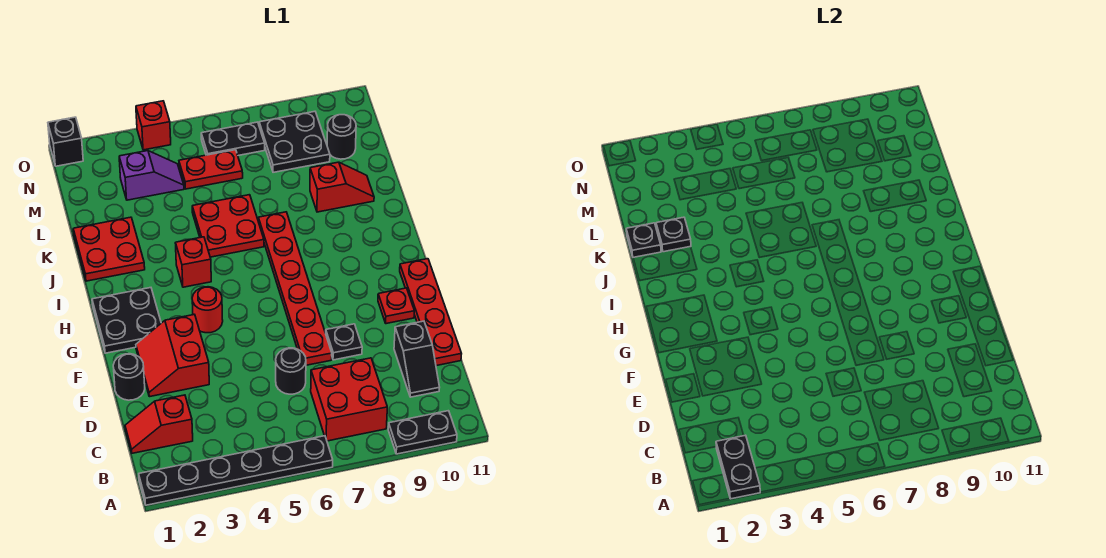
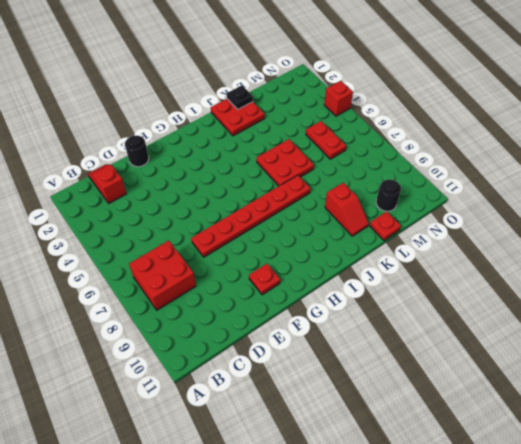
red plate L11 level 1 -> none
none -> black plate A1:A6 level 1
none -> black plate A9:A10 level 1
none -> black slope C10:D10 level 1 top D

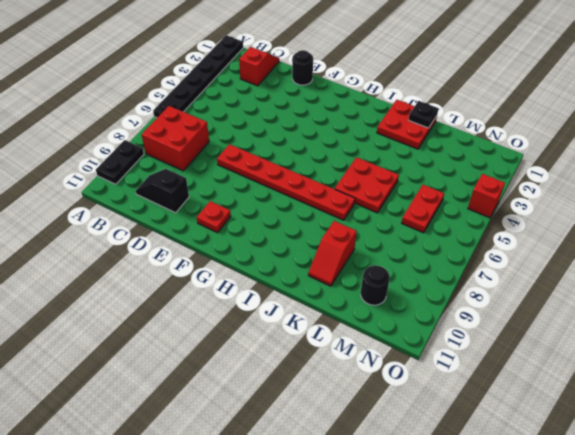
none -> black round brick D6 level 1
none -> red plate D11:G11 level 1
none -> red slope E2:F3 level 1 top 3

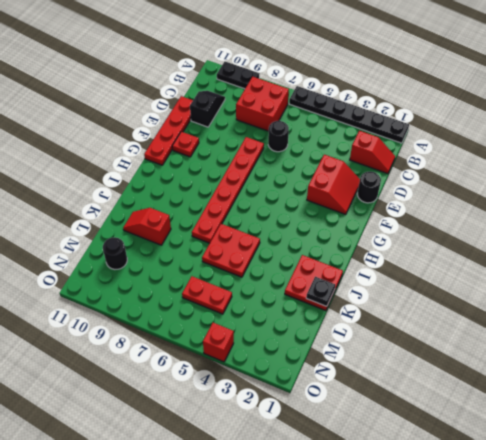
none -> black plate E8 level 1
none -> black plate G1:H2 level 1
none -> red round brick G4 level 1

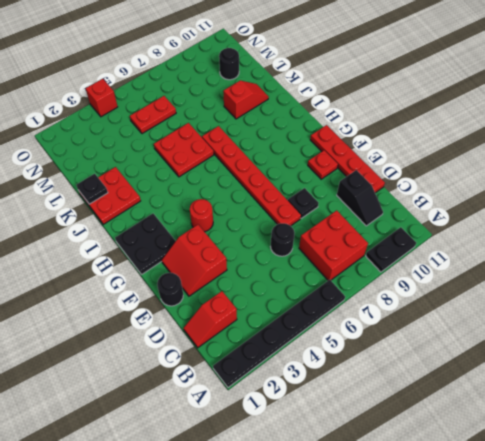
none -> red brick I4 level 1
none -> purple slope M3:M4 level 1 top 3
none -> black plate M8:N9 level 1

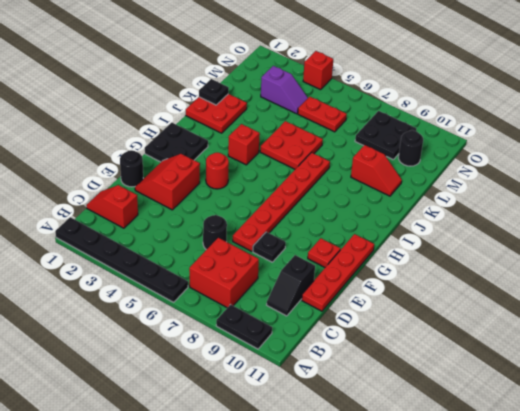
none -> black plate N6:N7 level 1
none -> black brick O1 level 1
none -> black plate A2:B2 level 2

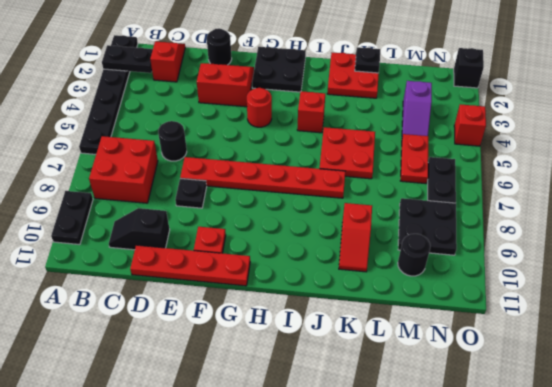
none -> black plate K2 level 2

